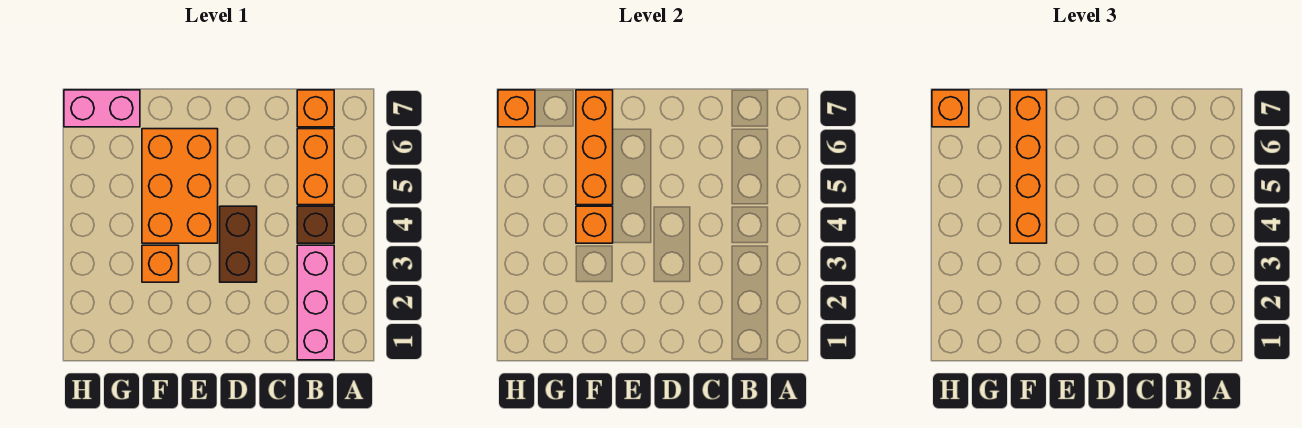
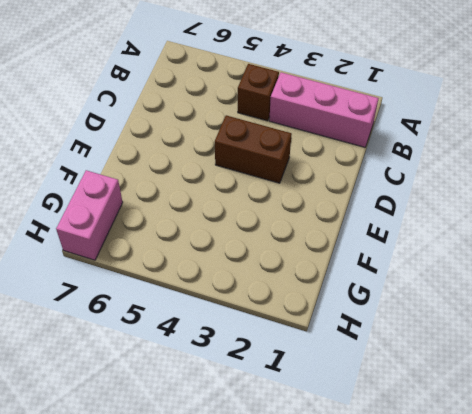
none -> orange brick B5:B6 level 1
none -> orange brick B7 level 1
none -> orange brick E4:F6 level 1

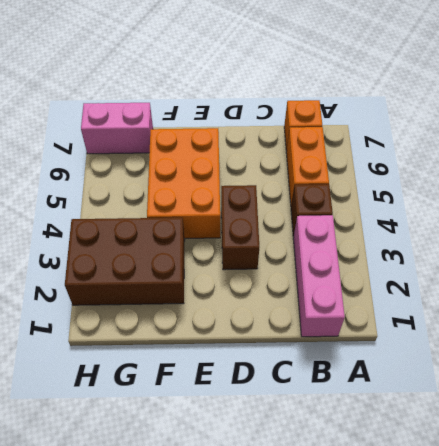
brown brick F2:H3 level 1 -> orange brick F3 level 1
none -> orange brick F4 level 2
none -> orange brick F5:F7 level 2
none -> orange brick H7 level 2

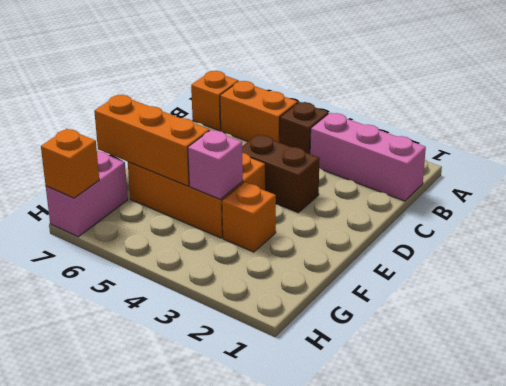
pink brick F4 level 2 -> orange brick F4 level 2
none -> orange brick F4:F7 level 3
none -> orange brick H7 level 3

